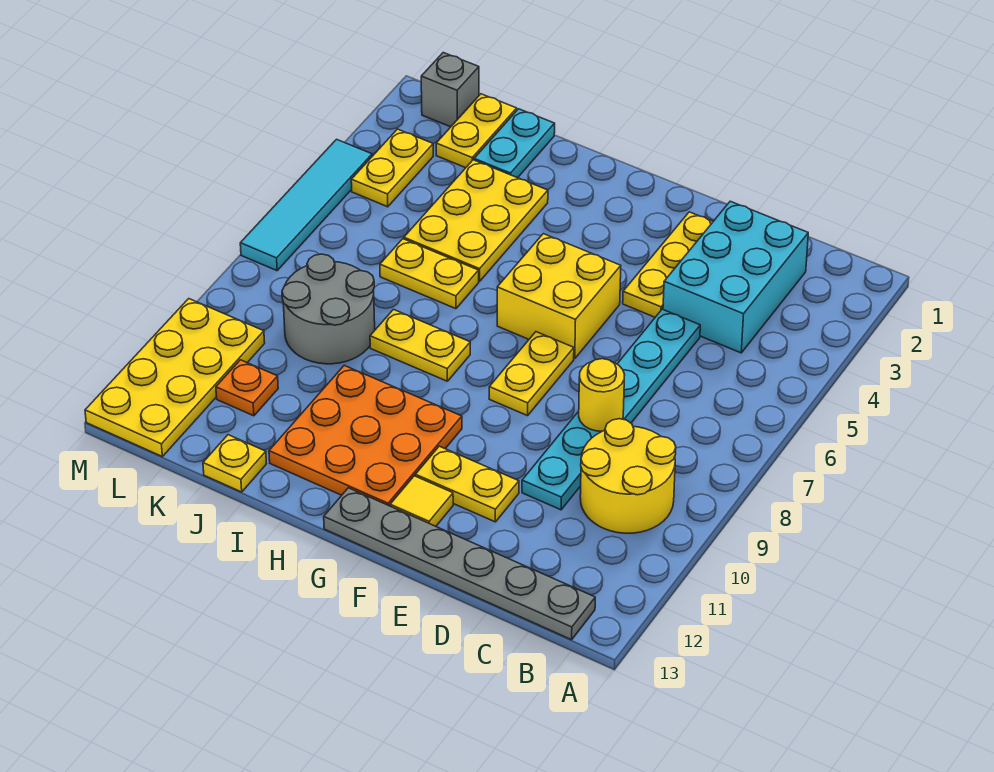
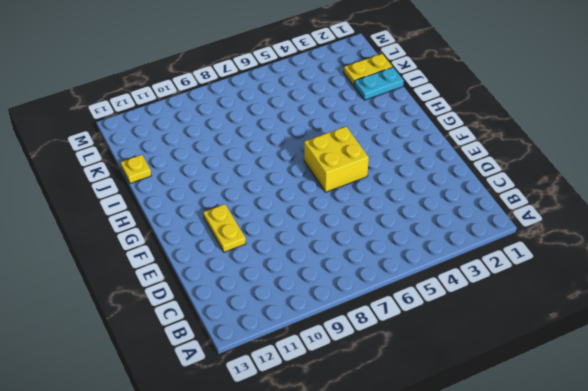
none -> yellow round brick B9:C10 level 1
none -> grey plate B13:G13 level 1
none -> cyan brick C2:D4 level 1

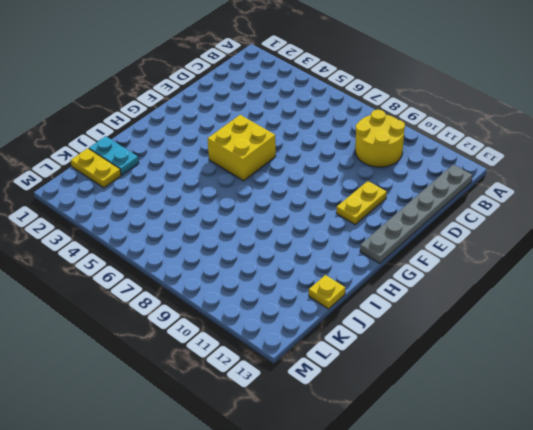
none -> cyan brick C2:D4 level 1
none -> cyan plate D5:D10 level 1
none -> yellow plate E2:E4 level 1

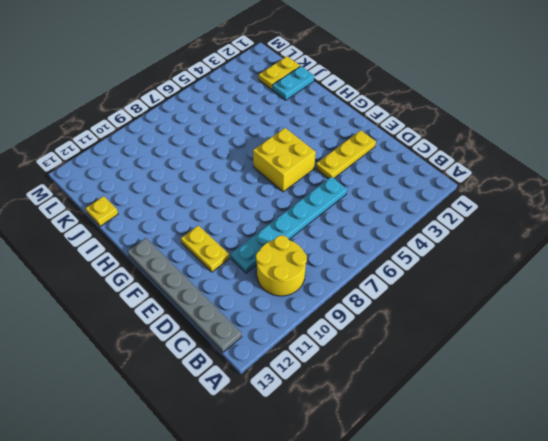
none -> cyan brick C2:D4 level 1
none -> yellow plate F7:F8 level 1
none -> yellow tile F12 level 1

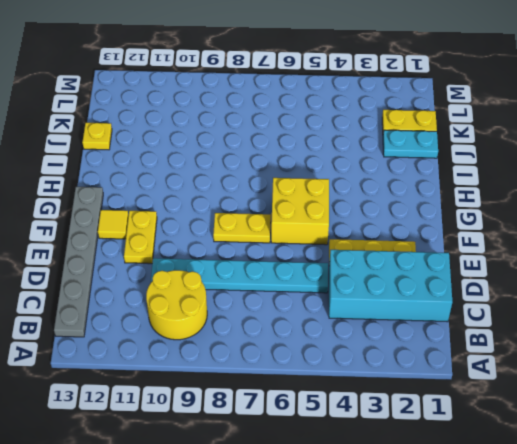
cyan brick C1:D4 level 1 -> cyan brick C2:D4 level 1
none -> orange plate G10:I12 level 1
none -> yellow plate H8:I8 level 1
none -> yellow plate I3:J5 level 1

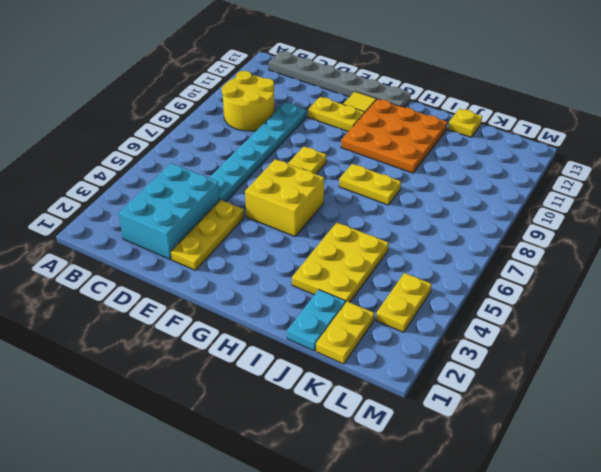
none -> yellow plate I6:J6 level 1
none -> grey round brick J8:K9 level 1
none -> orange plate K11 level 1

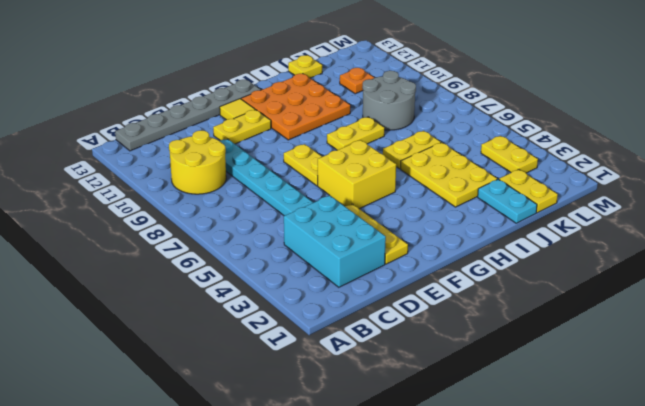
none -> grey brick L1 level 1
none -> yellow plate L10:M13 level 1
none -> cyan tile M4:M7 level 1

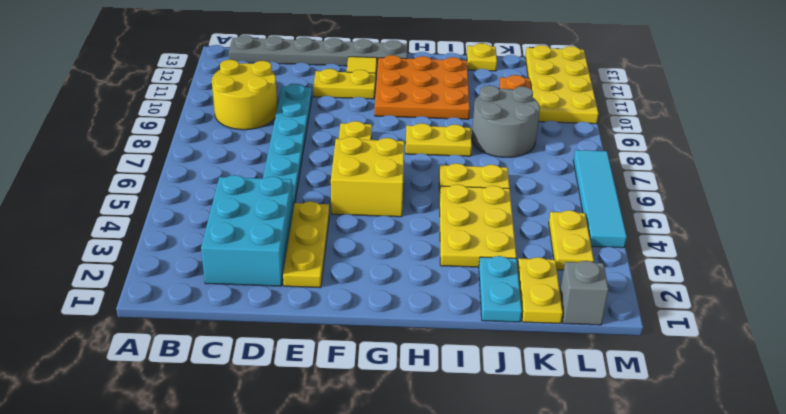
none -> yellow round brick D8 level 2

